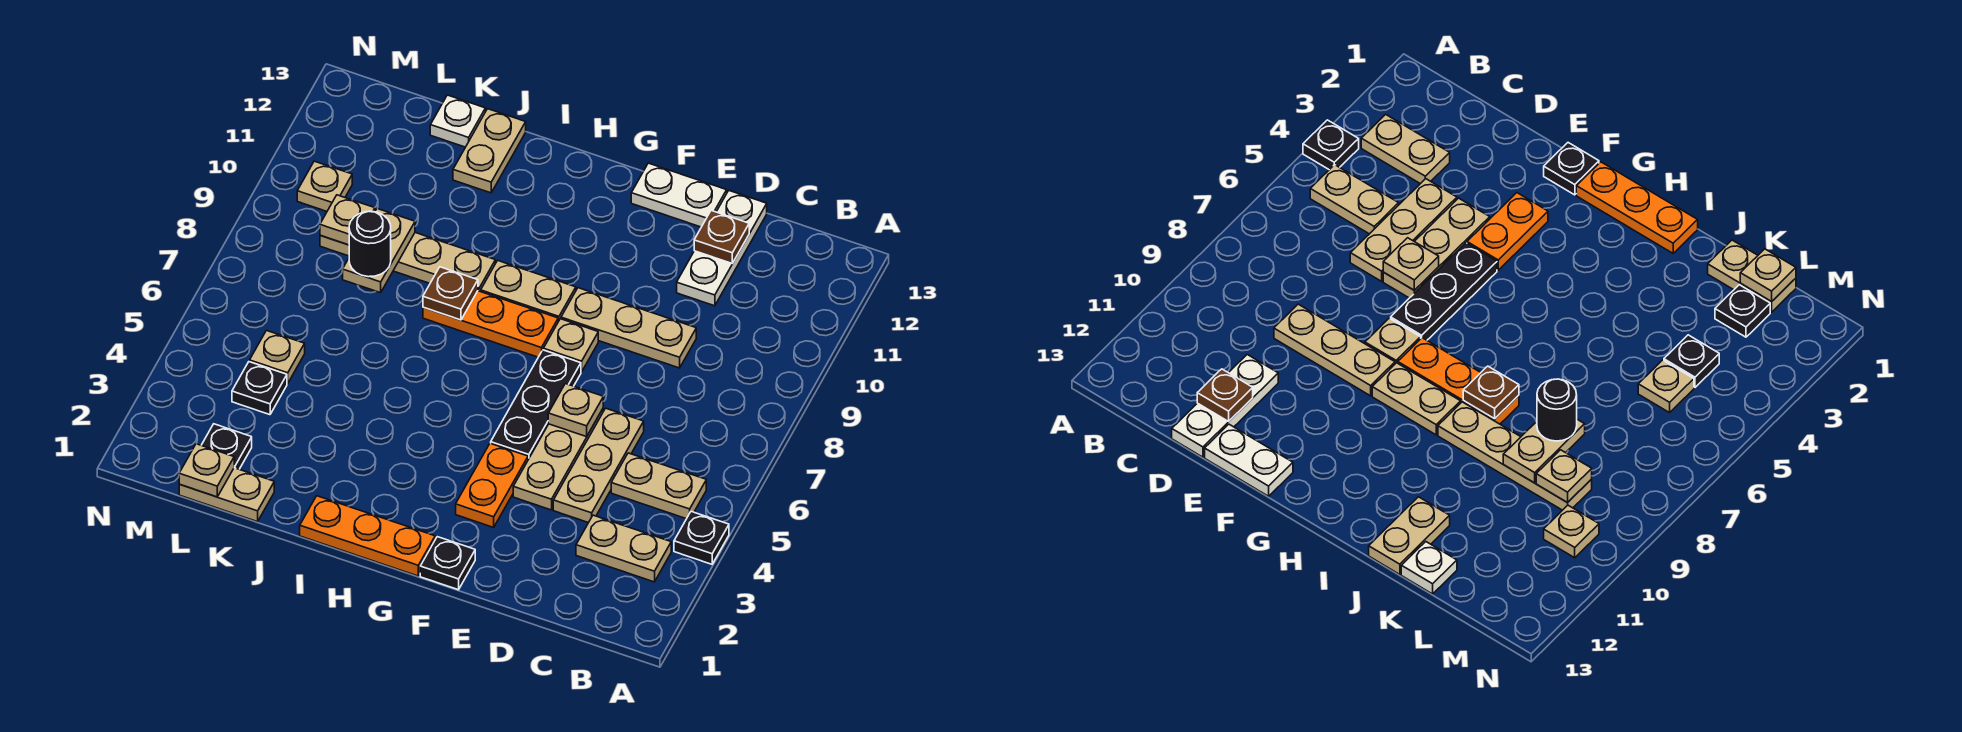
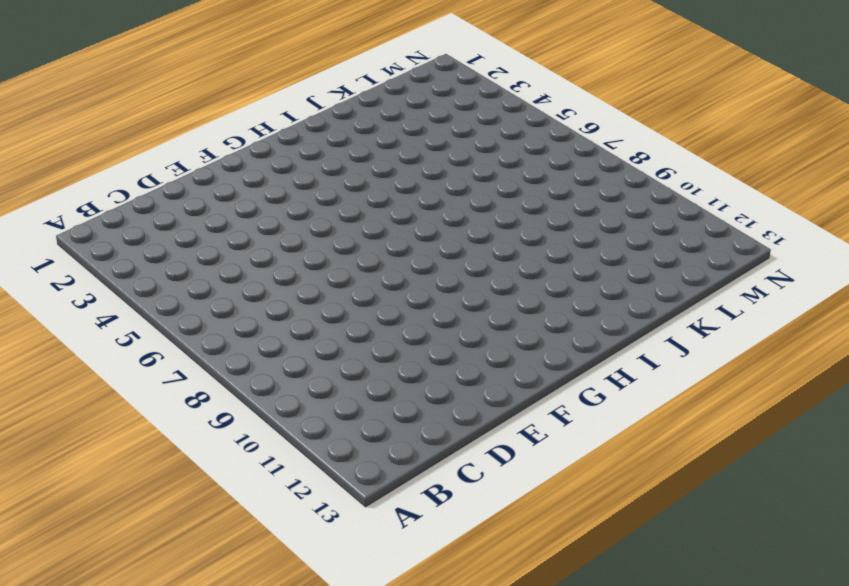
none -> black plate A4 level 1
none -> tan plate B3:C3 level 1
none -> tan plate B5:C5 level 1
none -> tan plate D4:D6 level 1

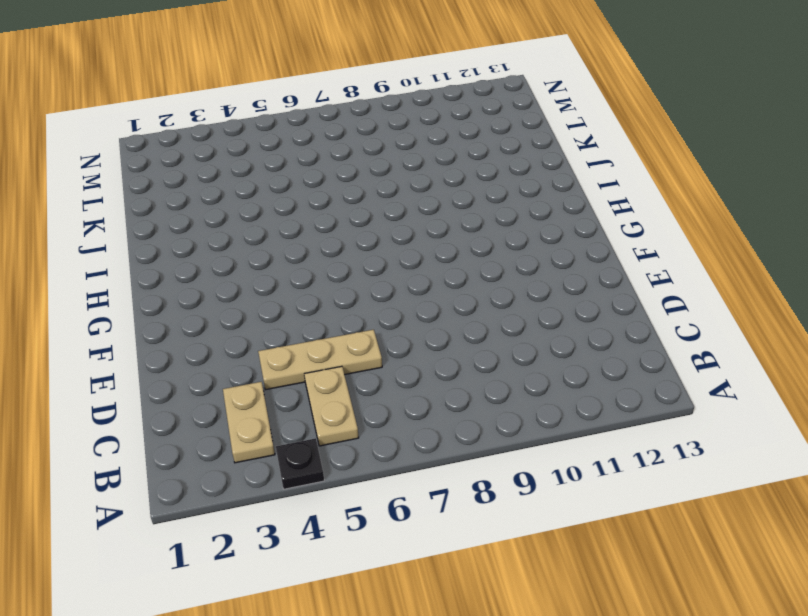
none -> tan plate D9:F9 level 1
none -> white plate D11:D13 level 1
none -> tan plate E4:E6 level 1
none -> white plate E13:F13 level 1

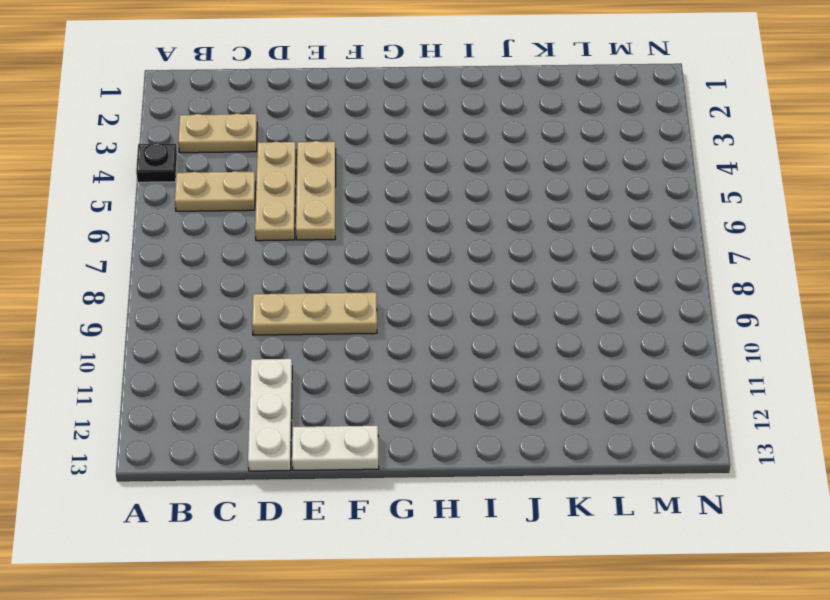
none -> black plate F1 level 1
none -> orange plate F3:F4 level 1
none -> black plate F5:F7 level 1
none -> tan plate F8 level 1

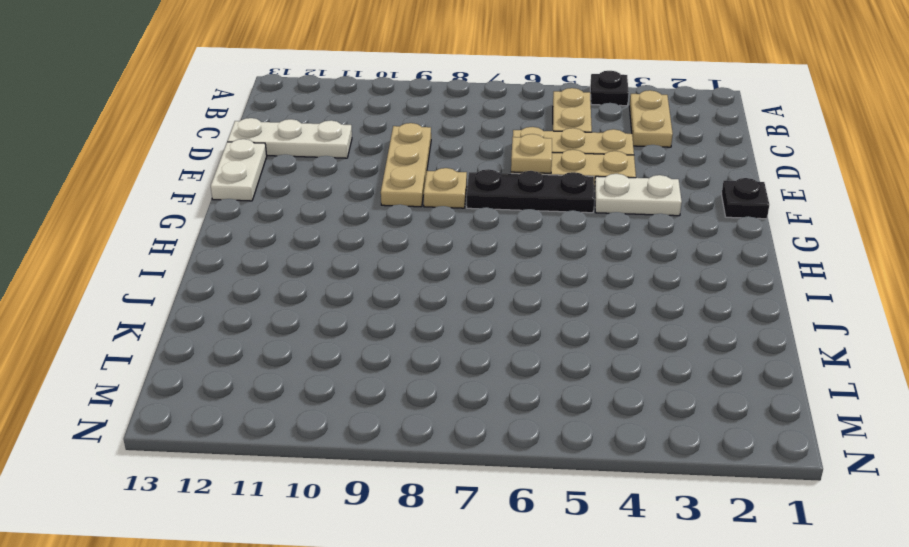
white plate F3:F4 level 1 -> orange plate F3:F4 level 1
none -> orange plate G1:I1 level 1
none -> orange plate G8:I8 level 1
none -> tan plate G9:H9 level 1
none -> tan plate I9:L9 level 1

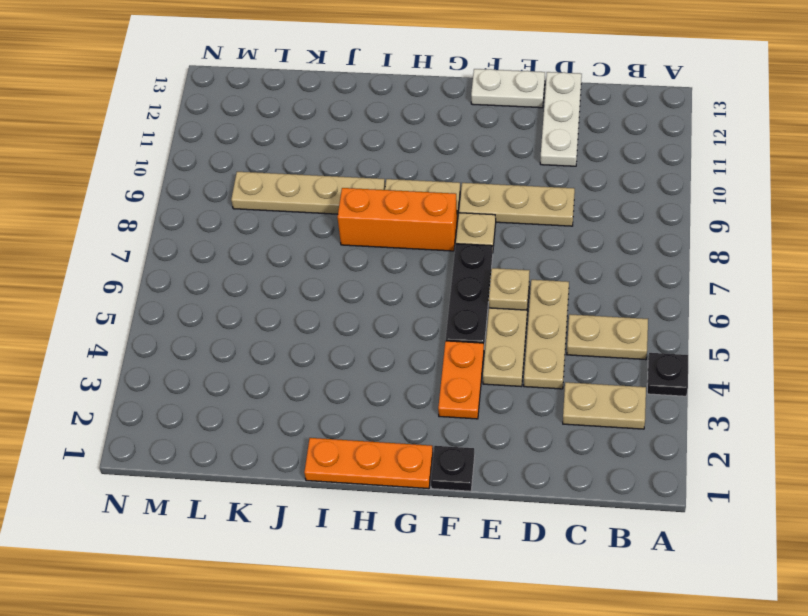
orange brick G8:I8 level 1 -> orange plate G8:I8 level 1
none -> tan plate J12:J13 level 1
none -> tan plate K1:L1 level 1
none -> white plate K13 level 1
none -> black plate L2 level 1

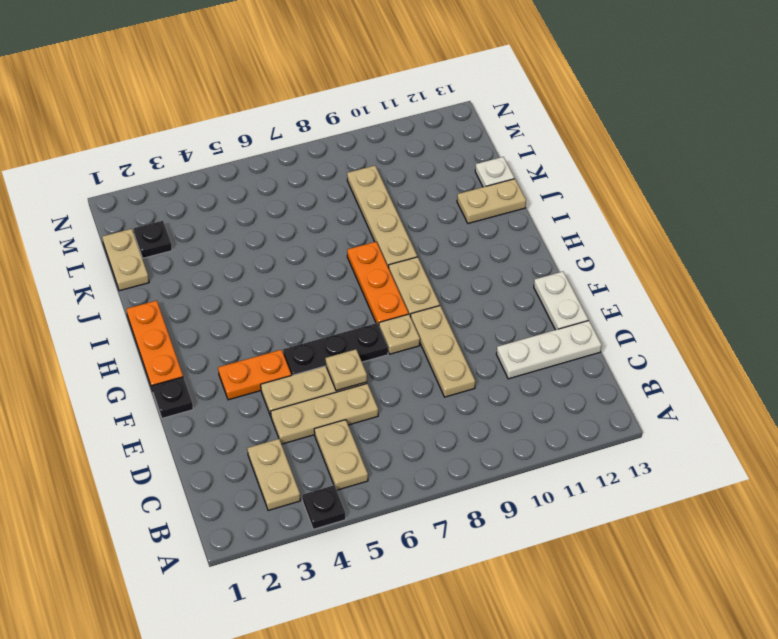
none -> black plate L4 level 1
none -> tan plate L5 level 1
none -> tan plate M10 level 1
none -> brown plate D12 level 2

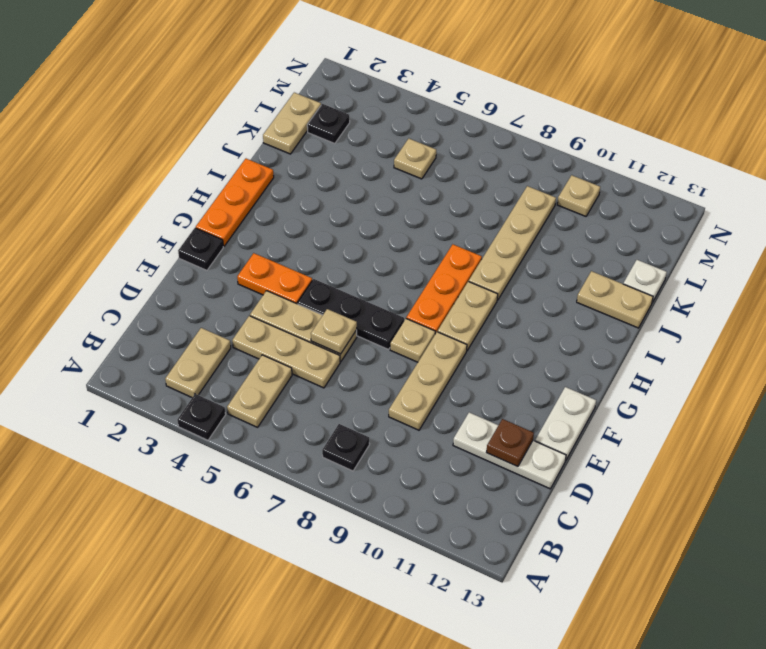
black plate B8 level 1 -> black plate L4 level 1
none -> brown plate I8 level 2
none -> tan plate K8:K9 level 2
none -> tan plate L1 level 2
none -> tan plate L9 level 2

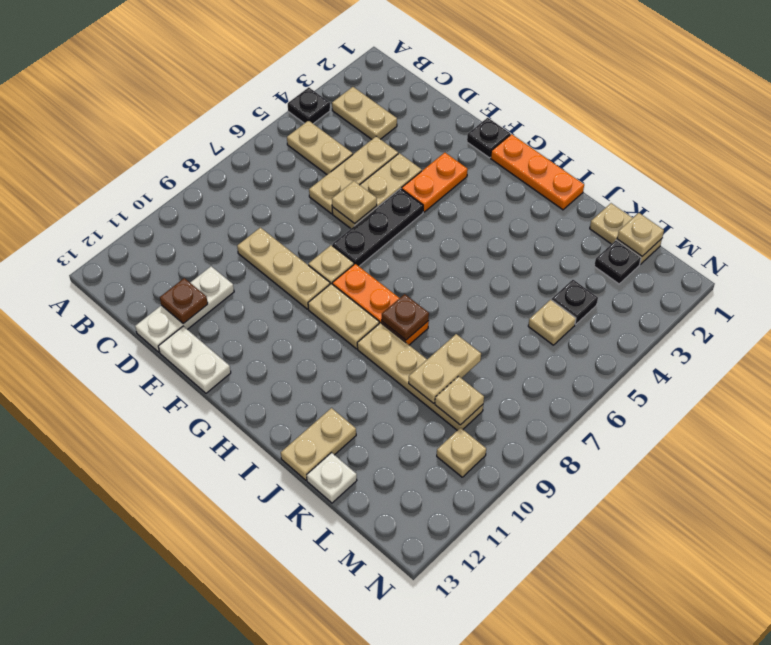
none -> black round brick K8 level 3

